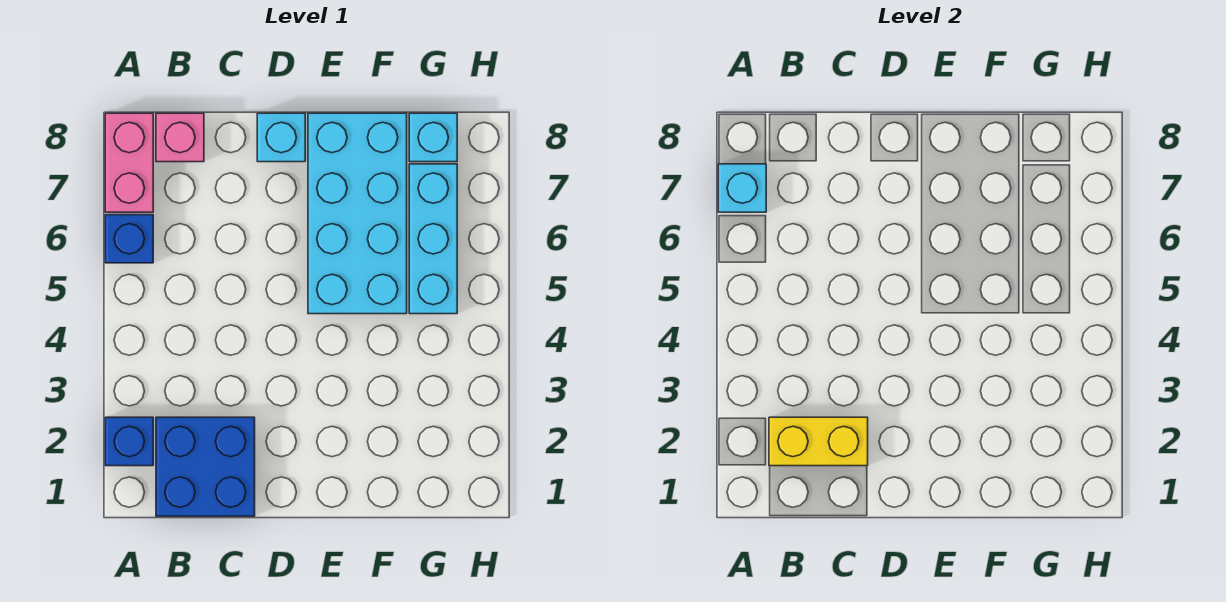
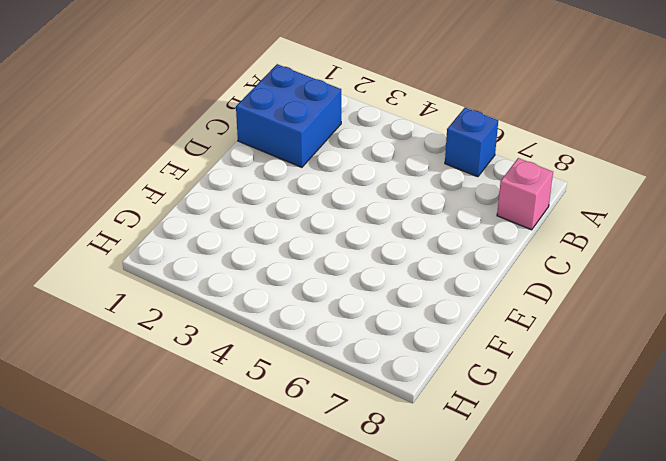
none -> blue brick A2 level 1
none -> pink brick A7:A8 level 1

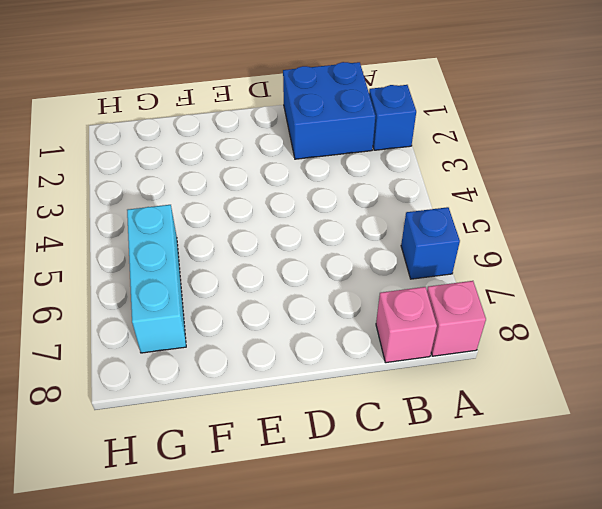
pink brick A8 level 1 -> pink brick A7:A8 level 1
none -> cyan brick D8 level 1
none -> cyan brick E5:F8 level 1

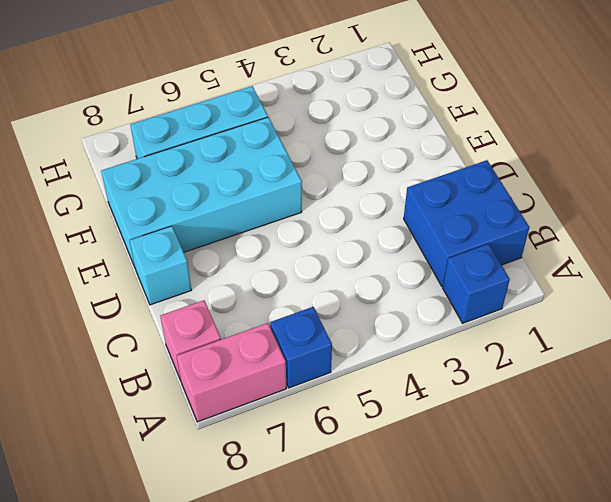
none -> cyan brick G8 level 1
none -> cyan brick A7 level 2

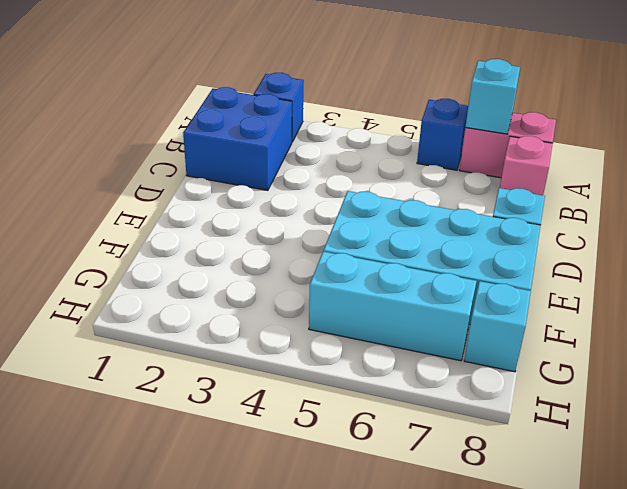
none -> yellow brick B2:C2 level 2

